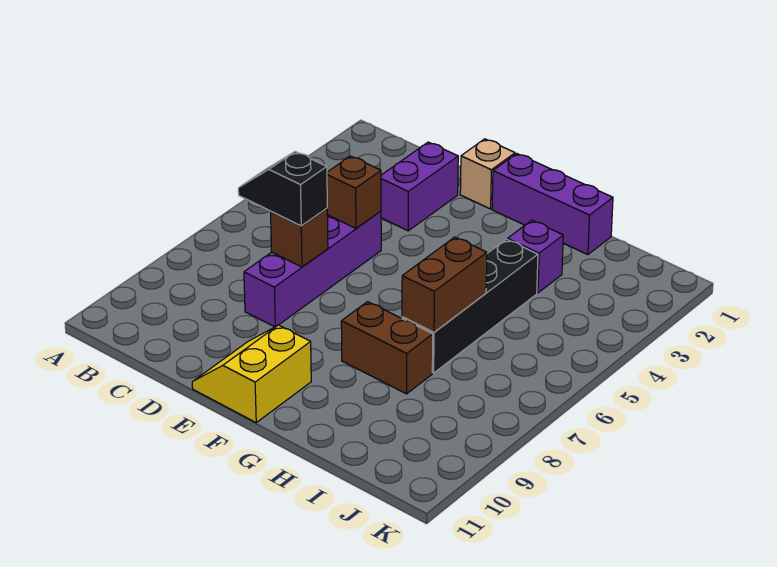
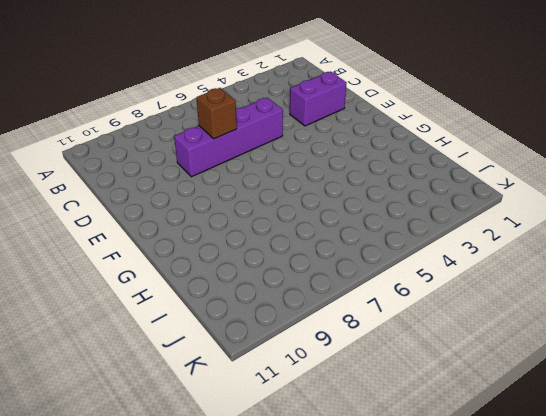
none -> tan brick E1 level 1
none -> yellow slope E10:F11 level 1 top F
none -> purple brick F1:H1 level 1

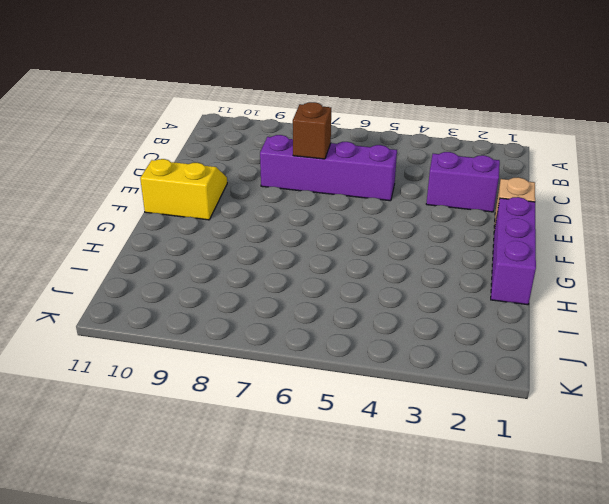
none -> brown brick G8:H8 level 1
none -> purple brick H3 level 1
none -> black brick H4:H7 level 1

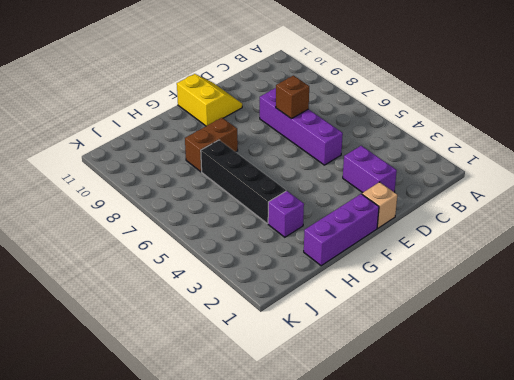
none -> brown brick D5 level 2
none -> brown brick H6:H7 level 2
none -> black slope C7:D7 level 3 top D

